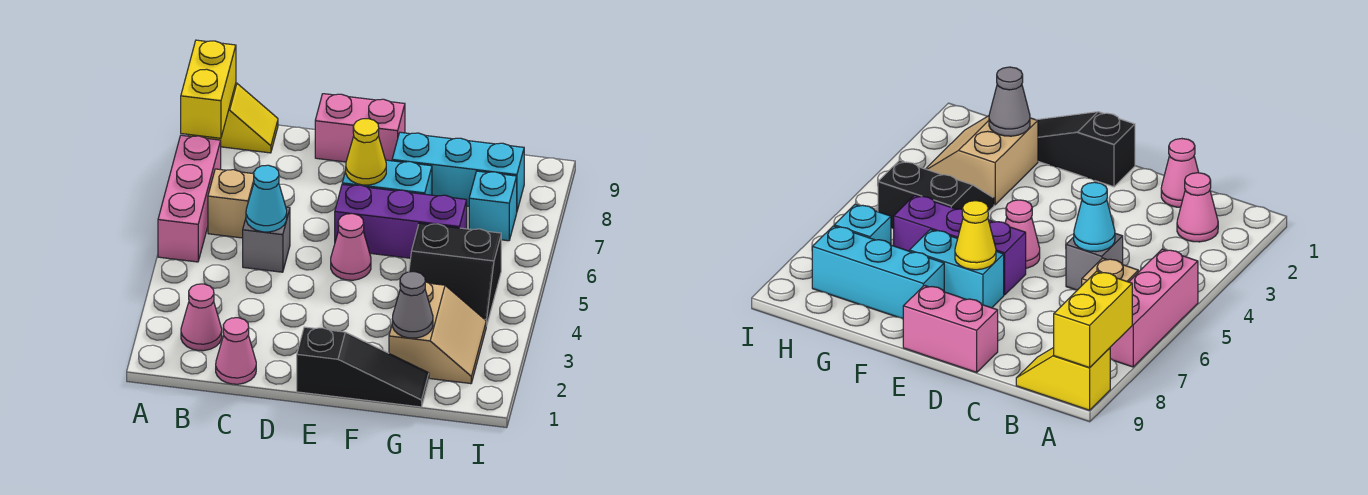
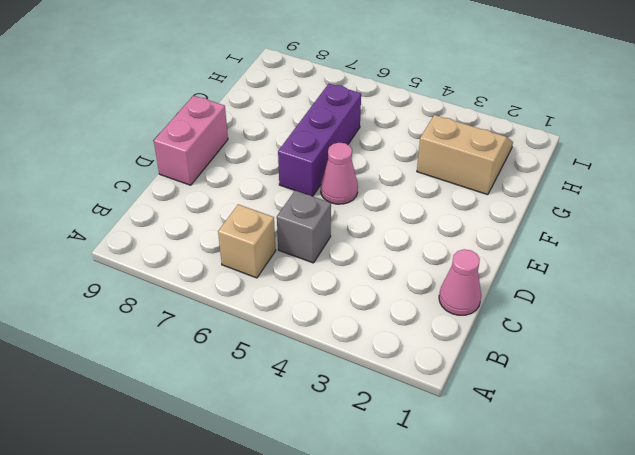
none -> pink brick A5:A7 level 1
none -> yellow slope A9:B9 level 1 top A
none -> pink cone B2 level 1

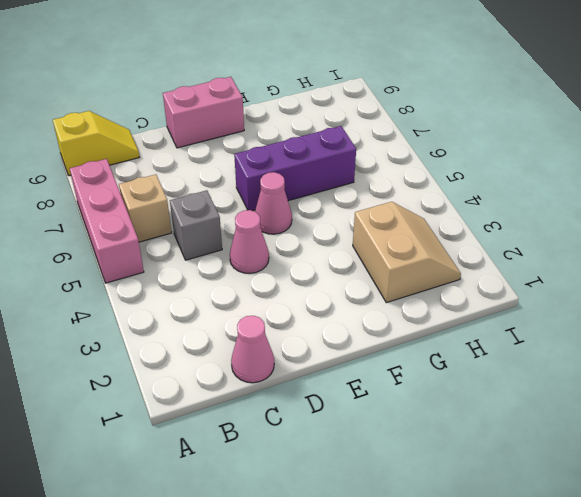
pink cone D4 level 1 -> pink cone B2 level 1
none -> black slope E1:G1 level 1 top E
none -> cyan brick E7:F7 level 1
none -> cyan brick F8:H8 level 1

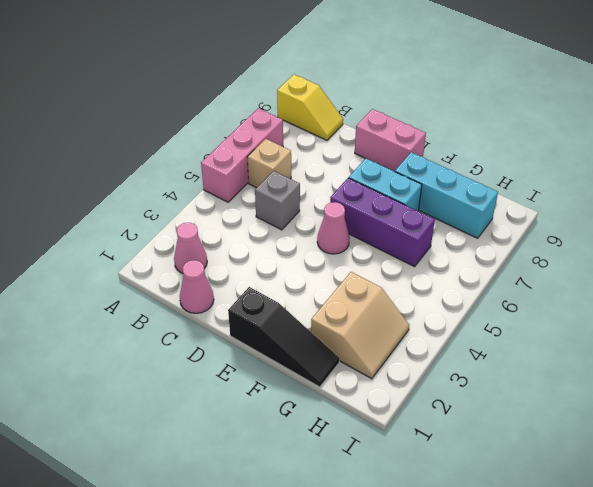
none -> black slope G4:H5 level 1 top 5
none -> cyan brick H7 level 1
none -> yellow brick A8:A9 level 2

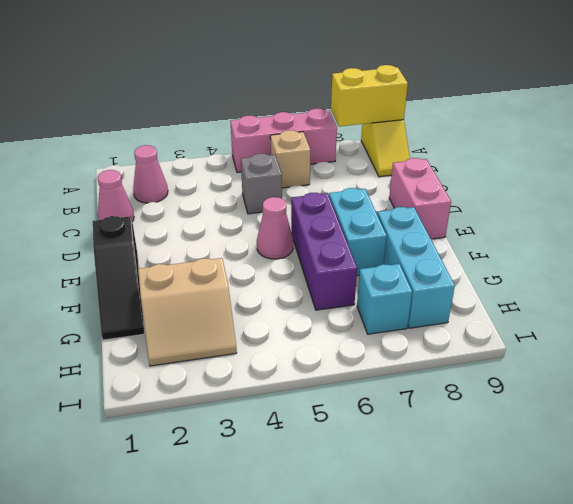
none -> black slope G4:H5 level 1 top 5
none -> cyan cone C5 level 2
none -> yellow cone E7 level 2

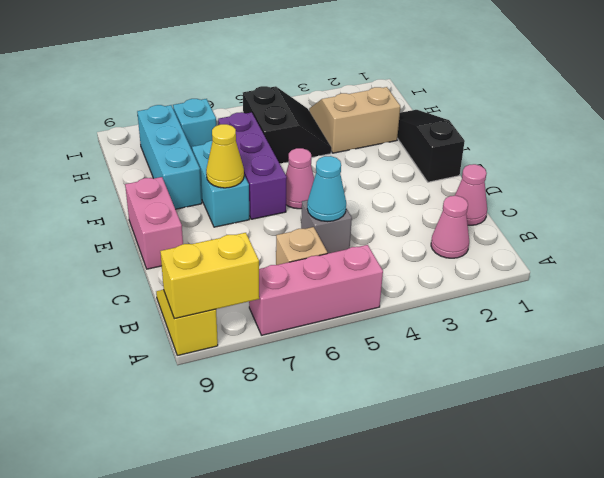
none -> grey cone G2 level 2

